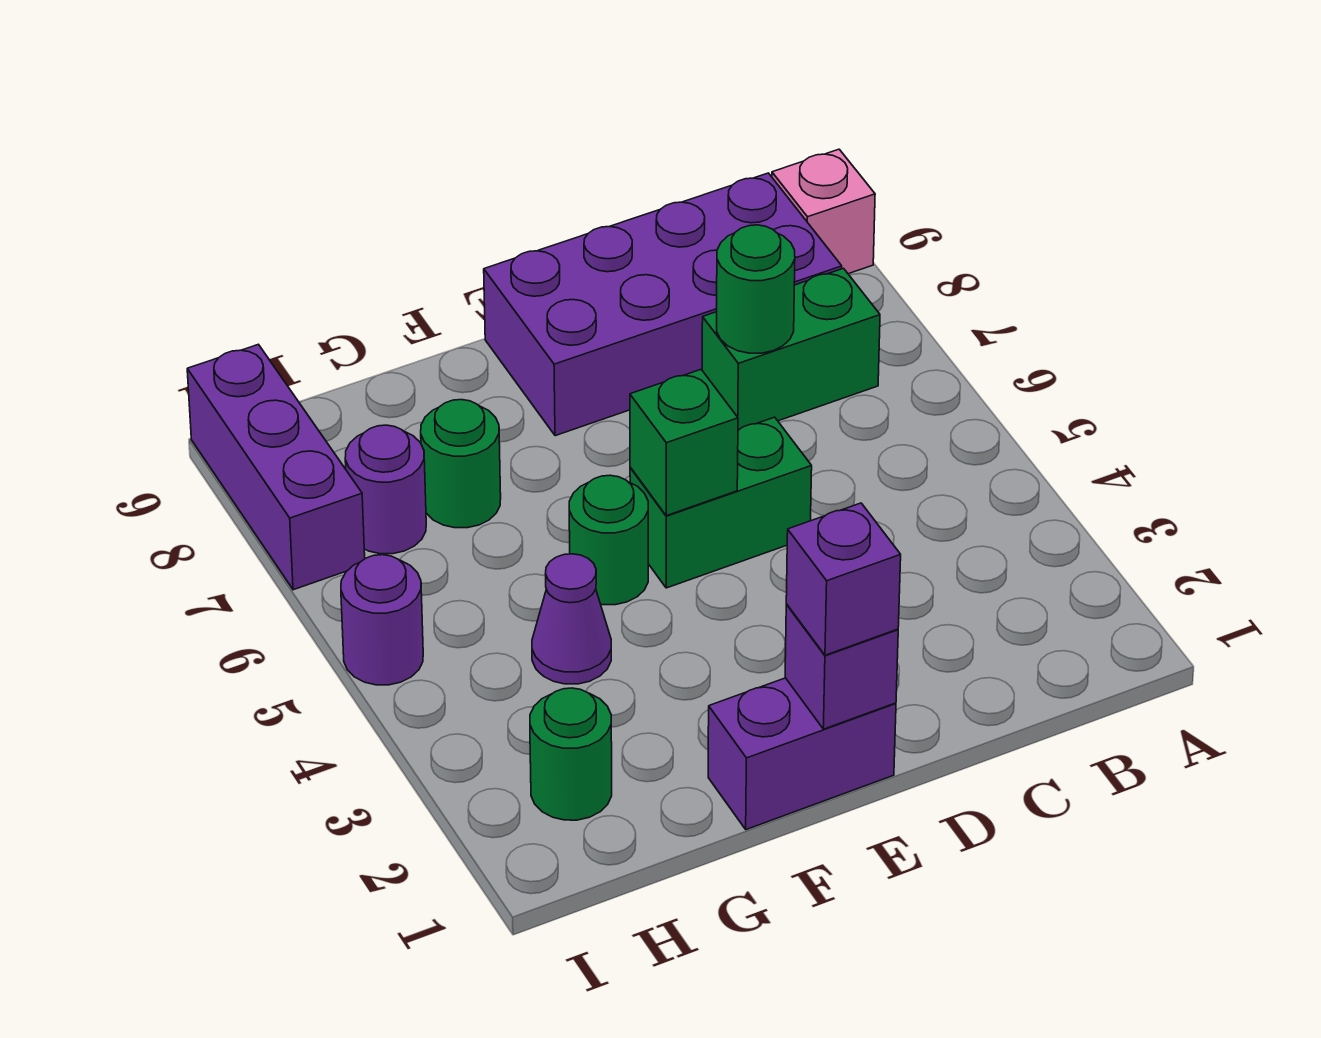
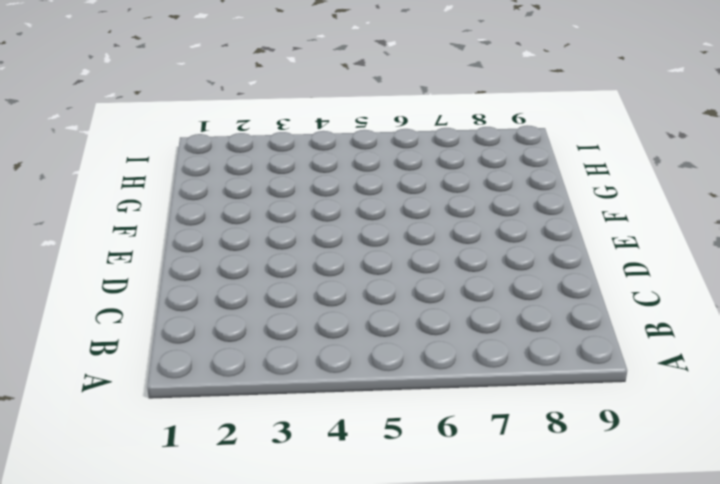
none -> pink brick A9 level 1
none -> green brick B7:C7 level 1
none -> purple brick B8:E9 level 1

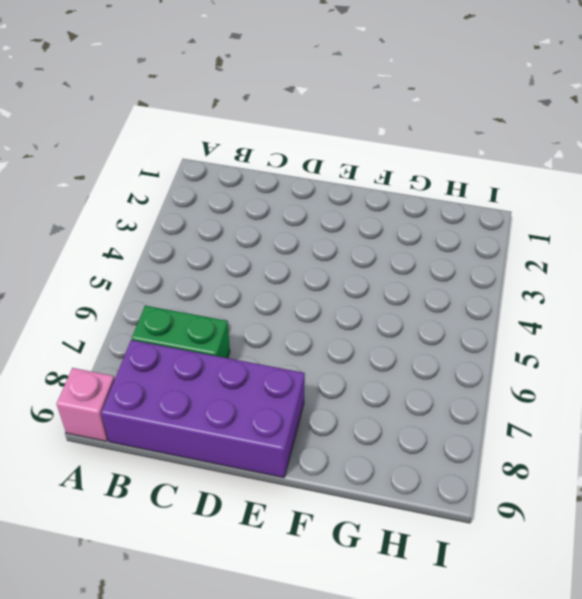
none -> green brick D5:E5 level 1
none -> purple brick E1:F1 level 1
none -> green round brick F5 level 1

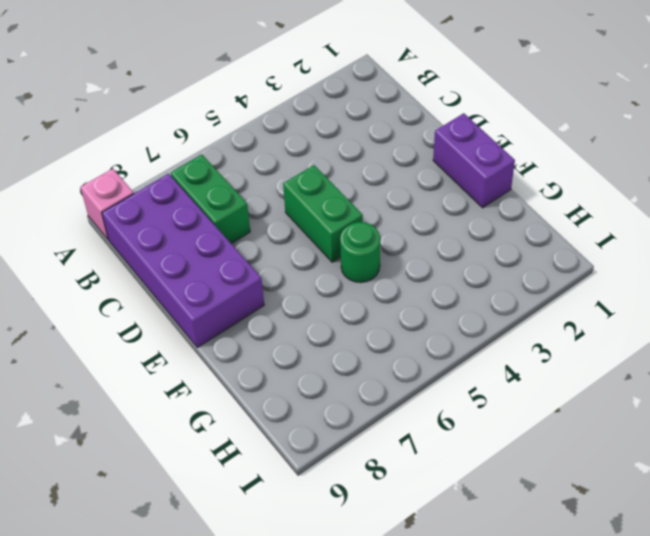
none -> purple cone G4 level 1
none -> green round brick G7 level 1
none -> green round brick H2 level 1

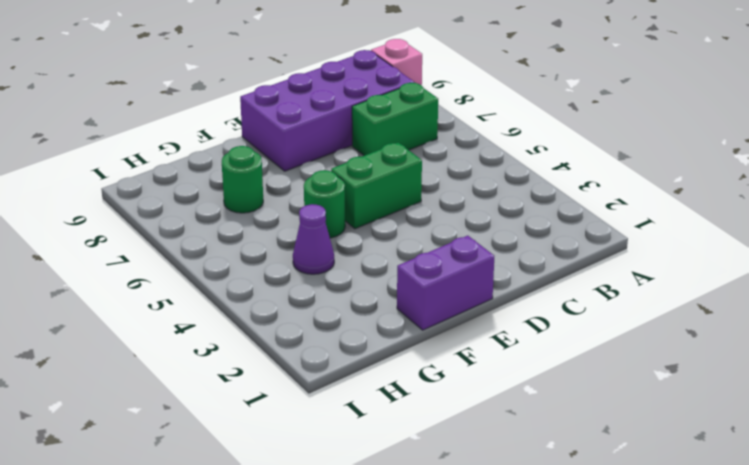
none -> green round brick H2 level 1
none -> purple round brick H7 level 1
none -> purple round brick I5 level 1

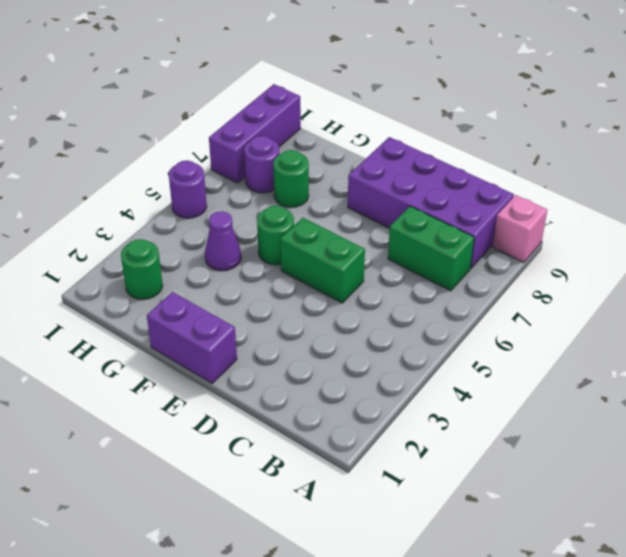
none -> green round brick C7 level 2
none -> purple brick E1 level 2
none -> green brick E5 level 2

